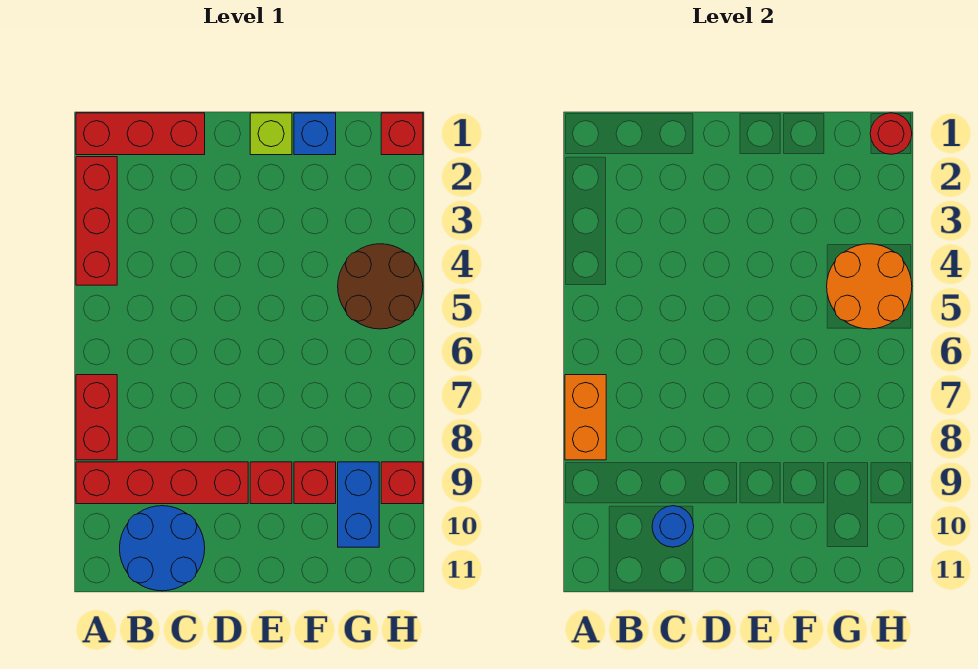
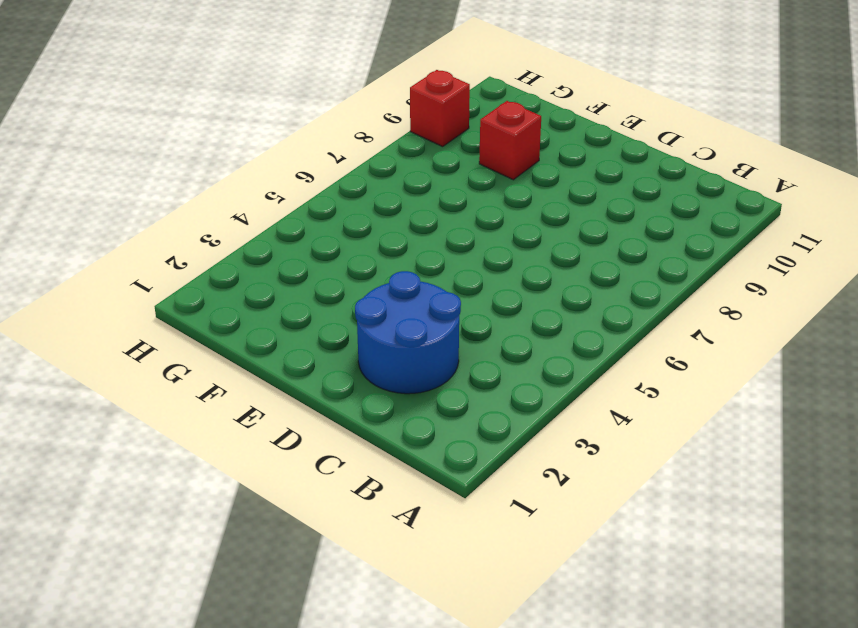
blue round brick C2:D3 level 1 -> blue round brick B10:C11 level 1
none -> red brick A1:C1 level 1
none -> red brick A2:A4 level 1
none -> red brick A7:A8 level 1

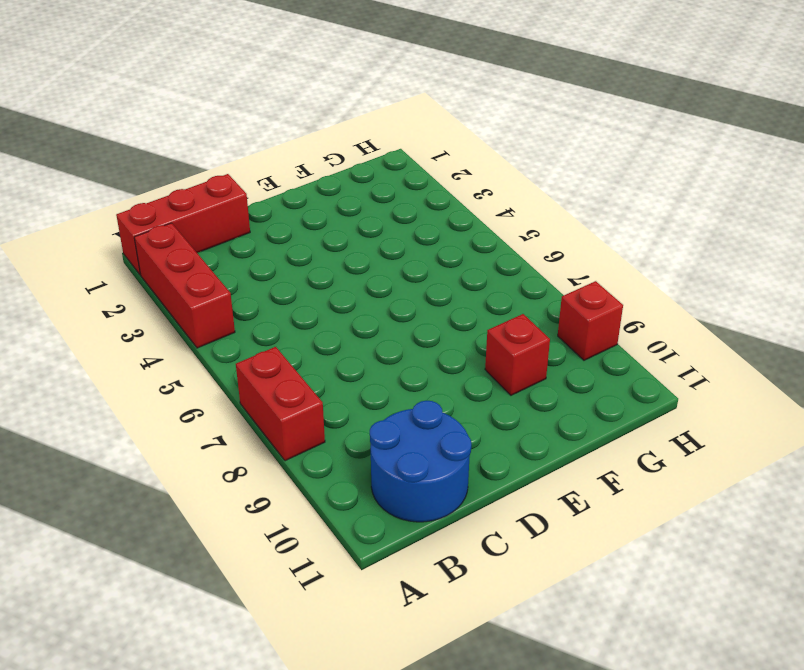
none -> red brick A9:D9 level 1
none -> lime brick E1 level 1
none -> red brick E9 level 1

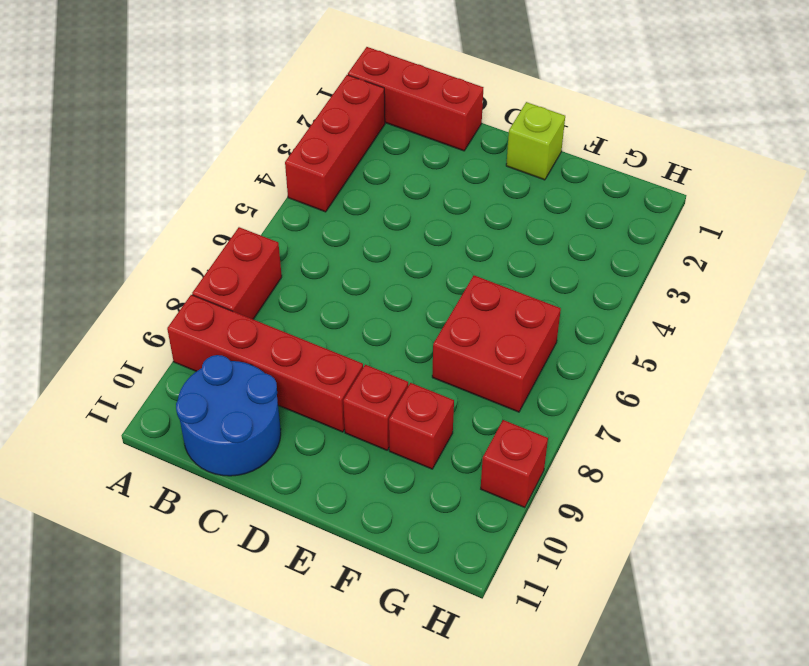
red brick F6:G7 level 1 -> none
none -> blue brick F1 level 1
none -> brown round brick G4:H5 level 1
none -> blue brick G9:G10 level 1

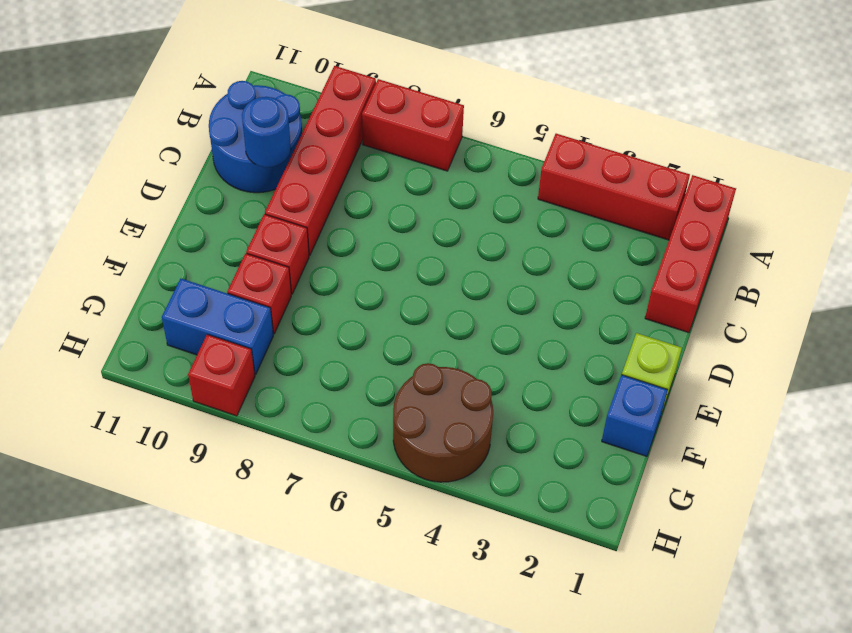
none -> red brick H1 level 1
none -> orange brick A7:A8 level 2
none -> orange round brick G4:H5 level 2

